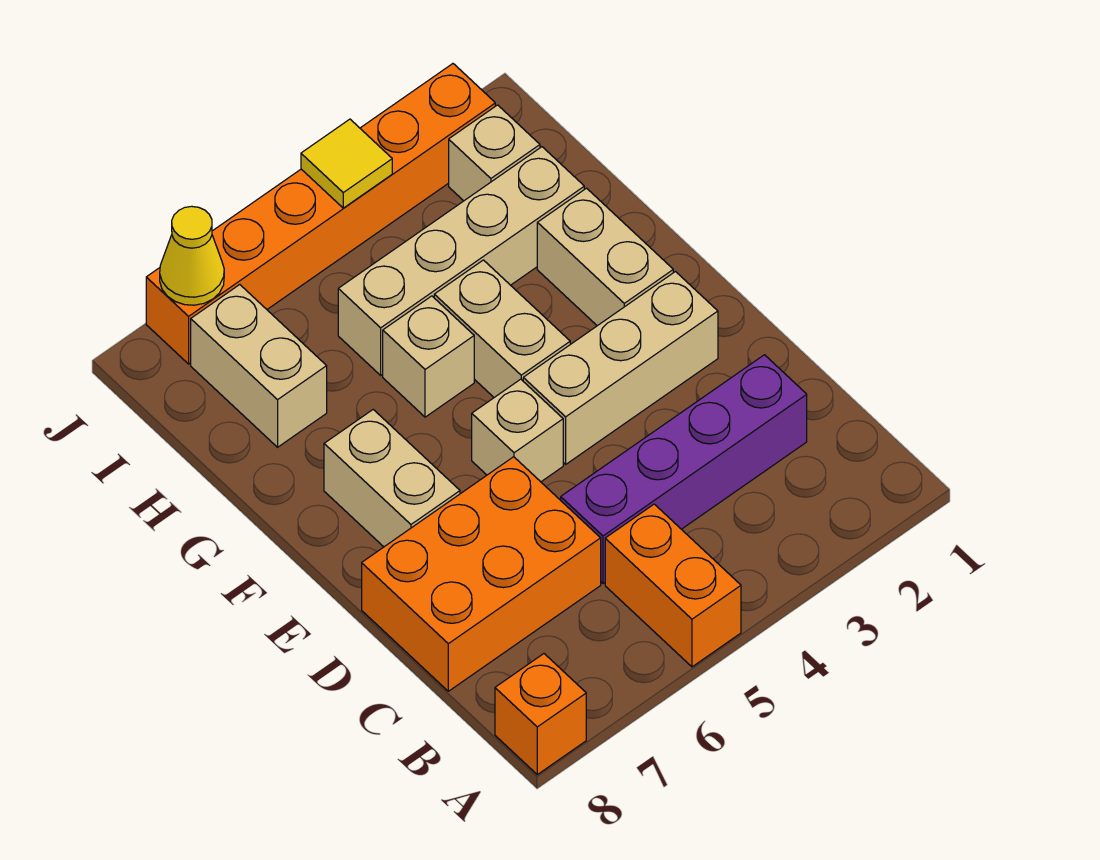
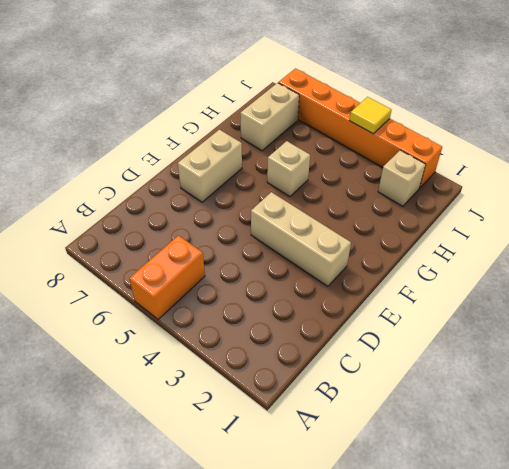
none -> orange brick A8 level 1
none -> purple brick C2:C5 level 1
none -> orange brick C6:D8 level 1

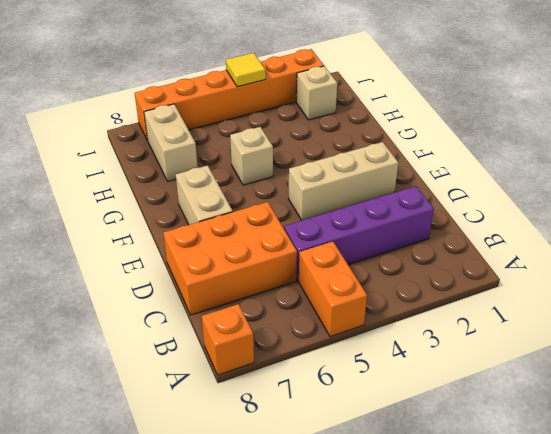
none -> tan brick E5 level 1
none -> tan brick F2:G2 level 1
none -> tan brick F4:G4 level 1

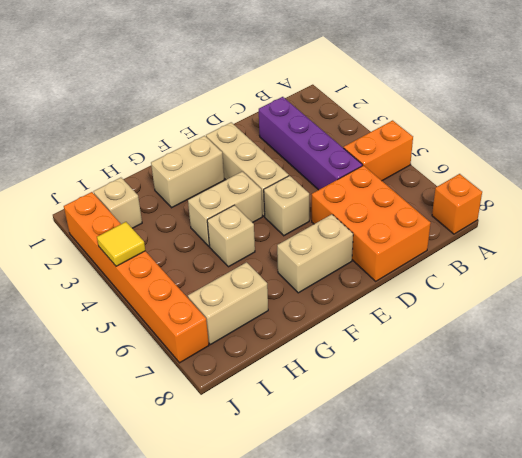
none -> tan brick H2:H5 level 1
none -> yellow cone J7 level 2

